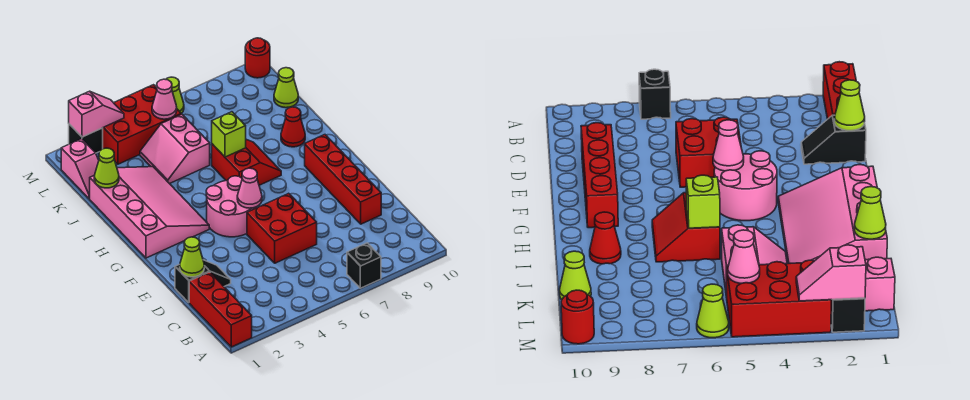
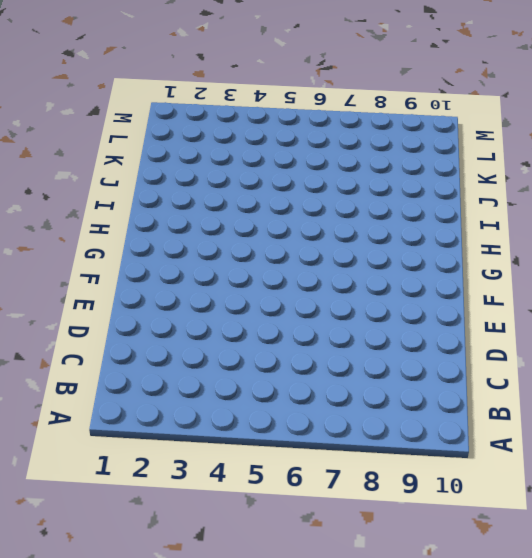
none -> red brick A1:C1 level 1
none -> black brick A7 level 1
none -> black slope D1:D2 level 1 top 1

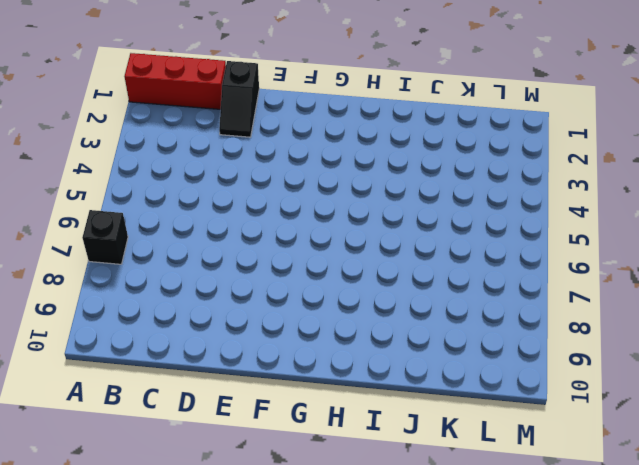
none -> red brick D5:E6 level 1
none -> red brick D9:G9 level 1
none -> pink round brick F4:G5 level 1

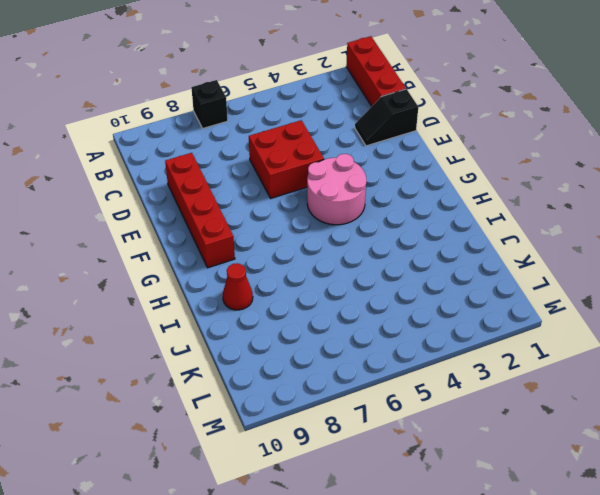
none -> pink slope G1:J3 level 1 top 1
none -> red slope H6:I7 level 1 top 6
none -> pink slope J4:K5 level 1 top 5

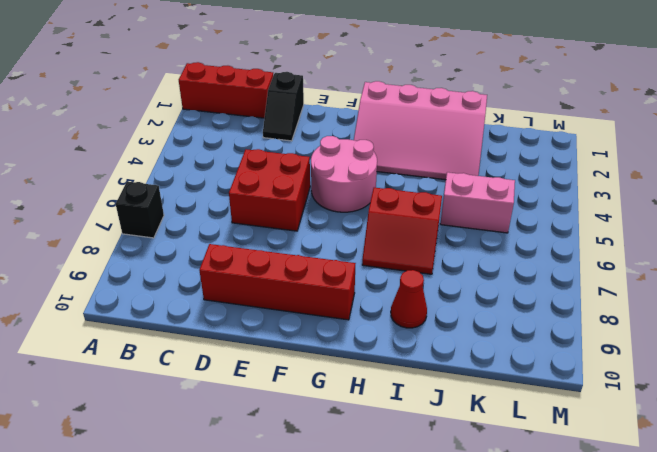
none -> pink slope K1:L1 level 1 top L
none -> lime cone K10 level 1
none -> red brick L3:M5 level 1

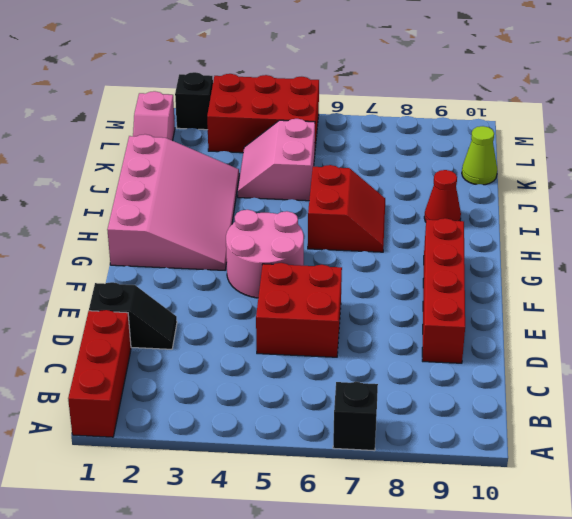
none -> lime cone M6 level 1
none -> red round brick M10 level 1
none -> lime cone D1 level 2

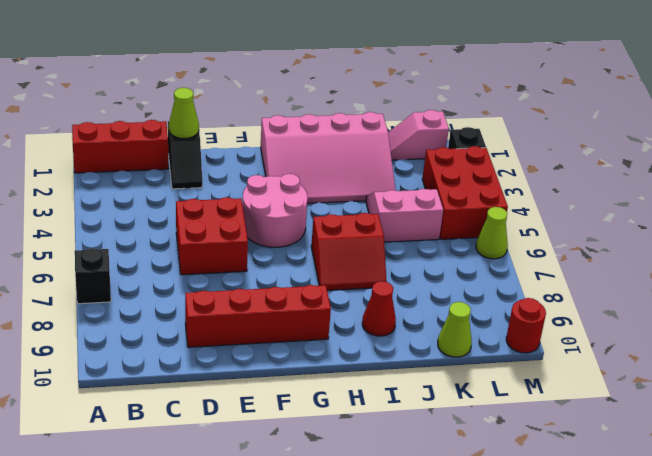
none -> pink cone F5 level 2
none -> lime brick I6 level 2
none -> lime cone J1 level 2

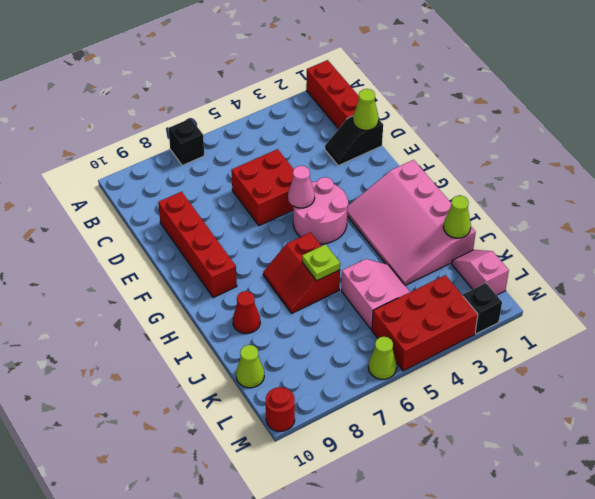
lime plate I6 level 2 -> lime brick I6 level 2
none -> pink cone L5 level 2
none -> pink slope M2:M3 level 2 top 2

